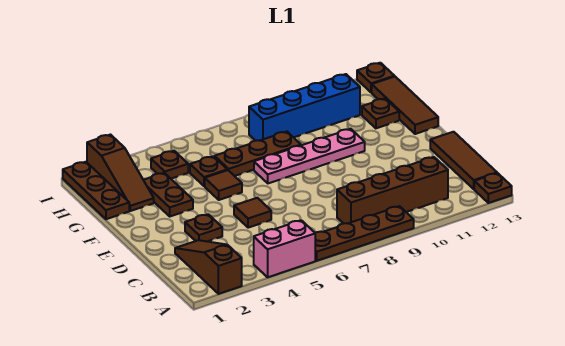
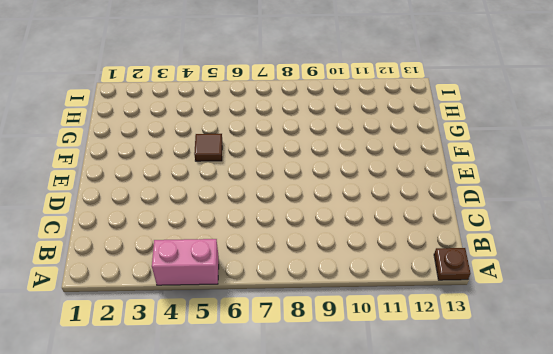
none -> brown slope A2:C2 level 1 top A
none -> brown plate A6:A9 level 1
none -> brown brick B8:B11 level 1

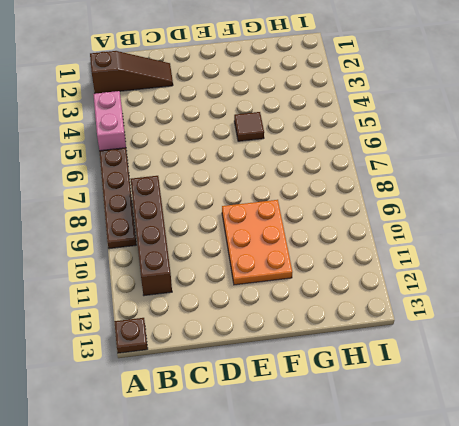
orange plate E9:F11 level 1 -> pink plate F7:F10 level 1
none -> brown tile B13:D13 level 1
none -> brown plate D3 level 1
none -> brown tile D5 level 1

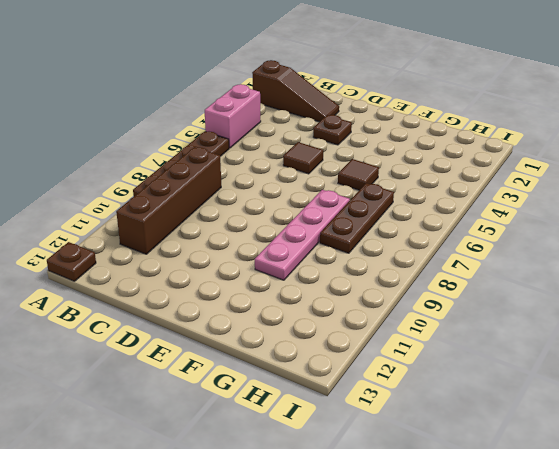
none -> brown tile B13:D13 level 1
none -> brown plate F3:G3 level 1
none -> brown tile F13:H13 level 1

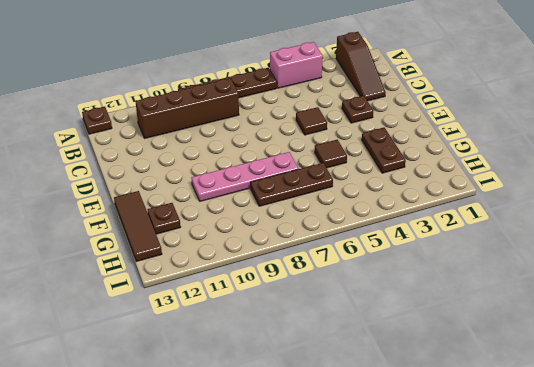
none -> brown tile B13:D13 level 1
none -> brown plate G1:I1 level 1
none -> brown slope G2:I2 level 1 top I

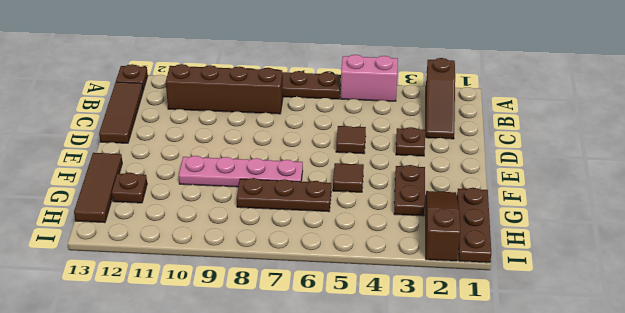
none -> brown plate G5 level 1
none -> brown plate H4 level 1
none -> blue brick H8:H11 level 1

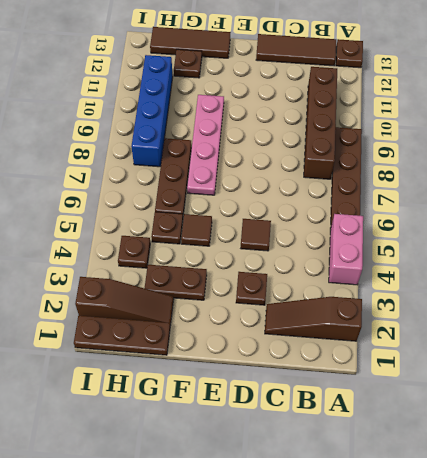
none -> brown plate I13 level 1

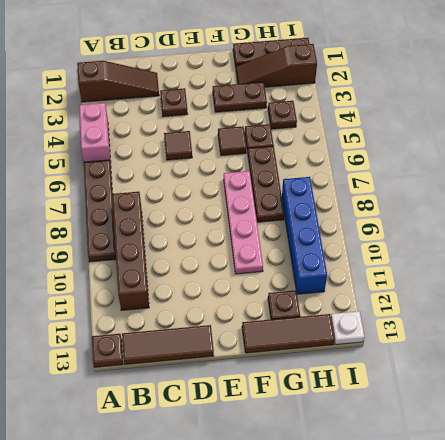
white plate I13 level 1 -> brown plate I13 level 1

